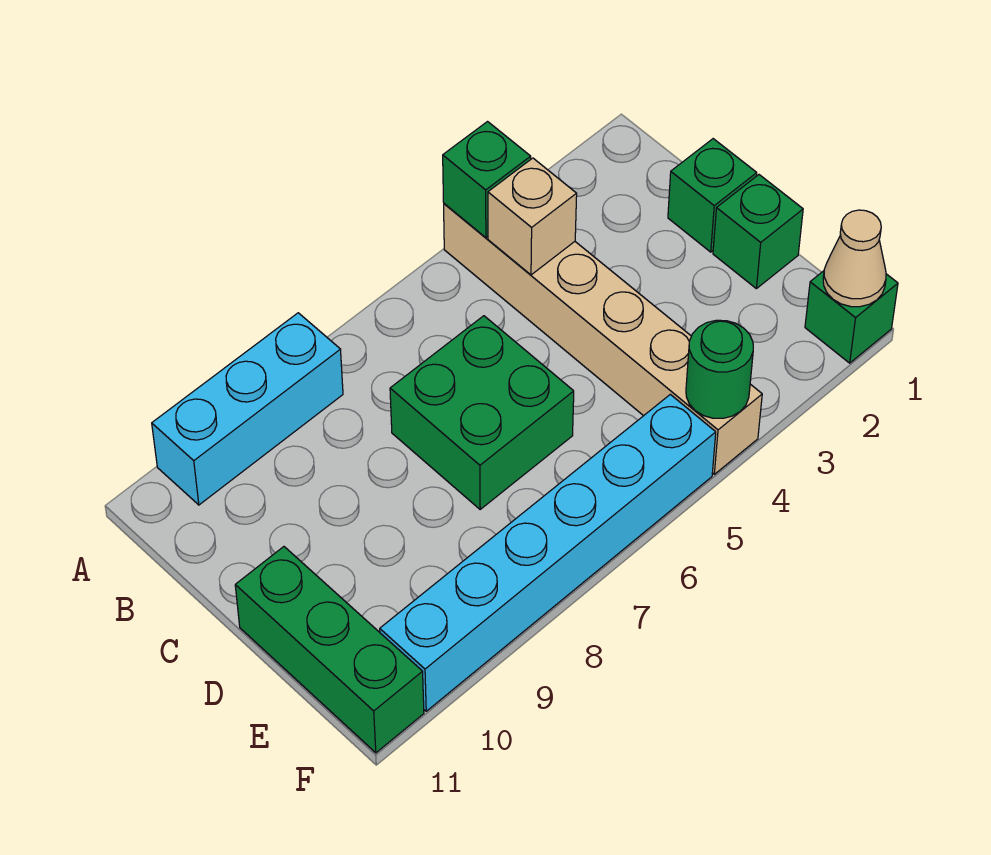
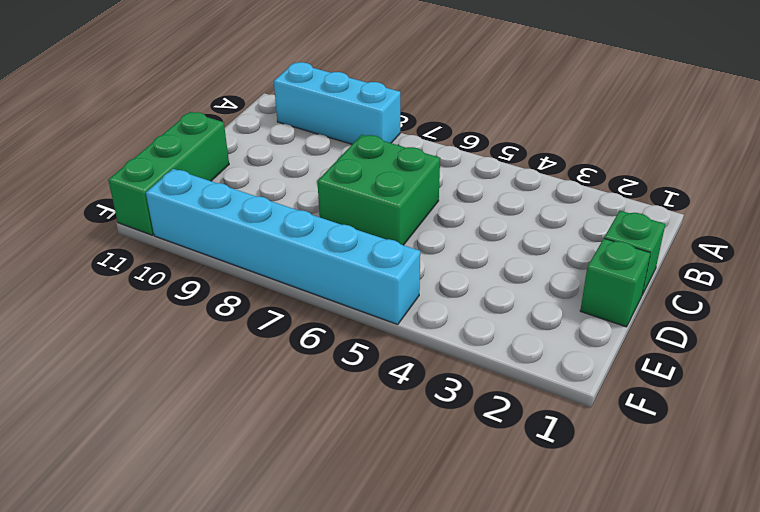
none -> tan brick A4:F4 level 1
none -> green brick F1 level 1
none -> green brick A4 level 2

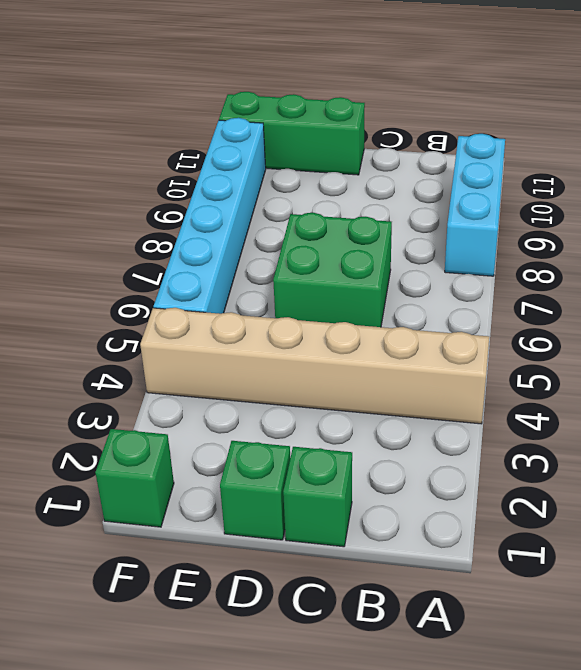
none -> green brick A4 level 2
none -> tan brick B4 level 2
none -> tan cone F1 level 2

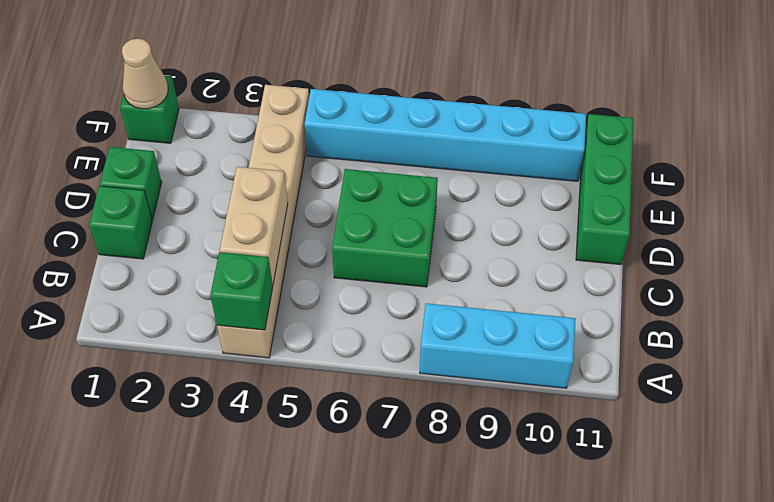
tan brick B4:C4 level 2 -> tan brick B4 level 2
none -> green round brick F4 level 2

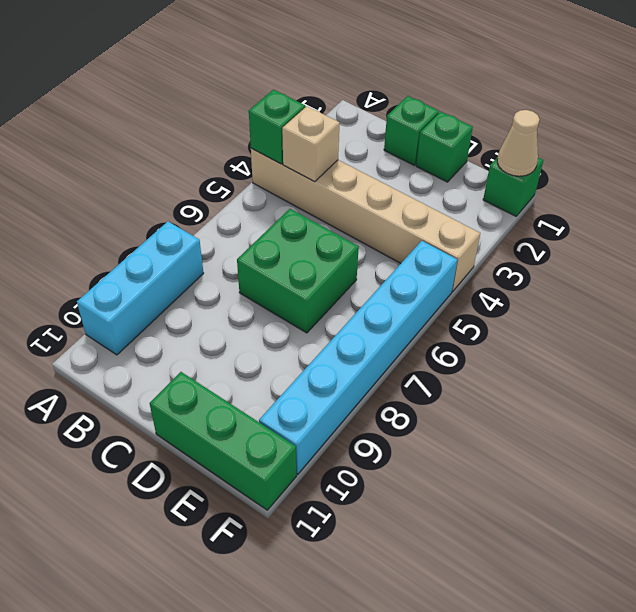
none -> green round brick F4 level 2

